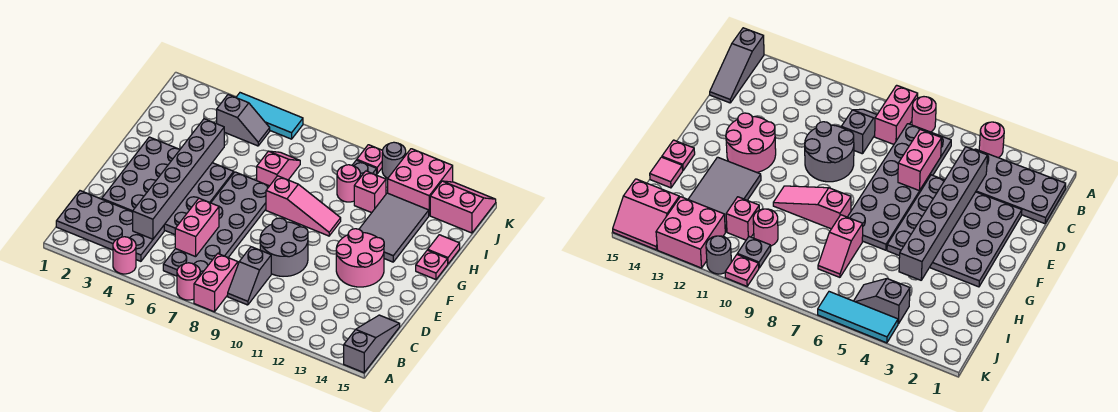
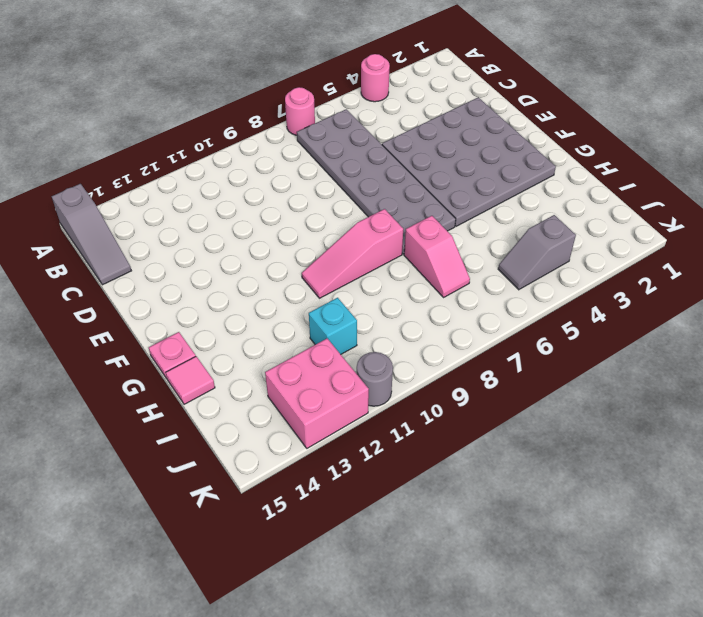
cyan brick I11 level 1 -> pink brick I11 level 1
none -> pink brick A8:B8 level 1
none -> grey plate B1:C4 level 1
none -> grey slope B9:C9 level 1 top C

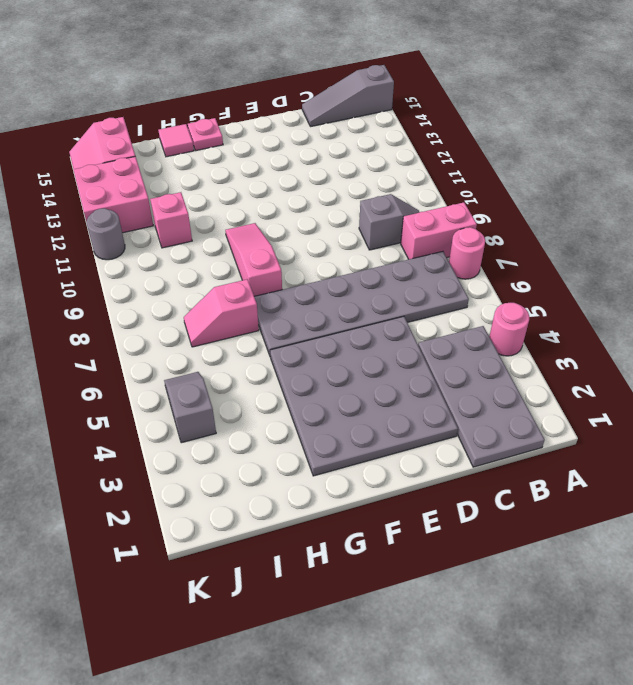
none -> grey round brick D9:E10 level 1
none -> pink round brick E12:F13 level 1
none -> grey tile G12:I13 level 1

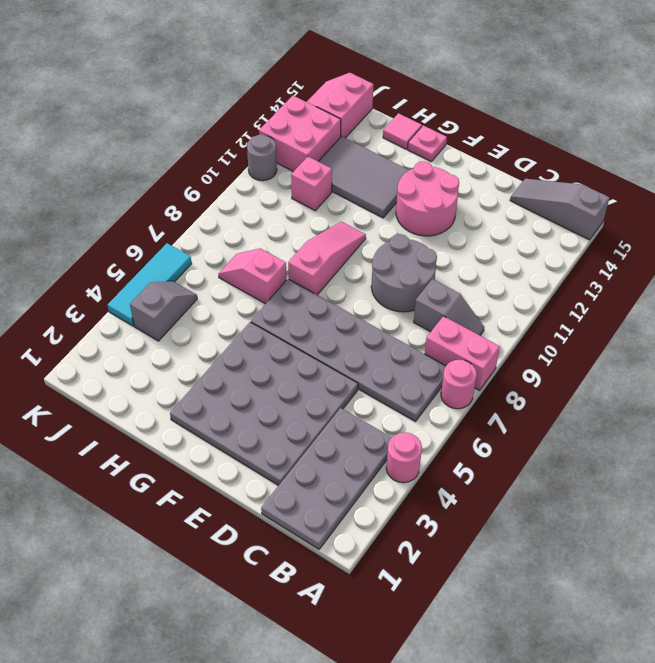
none -> pink round brick I10 level 1
none -> grey plate J10 level 1
none -> pink plate K10 level 1

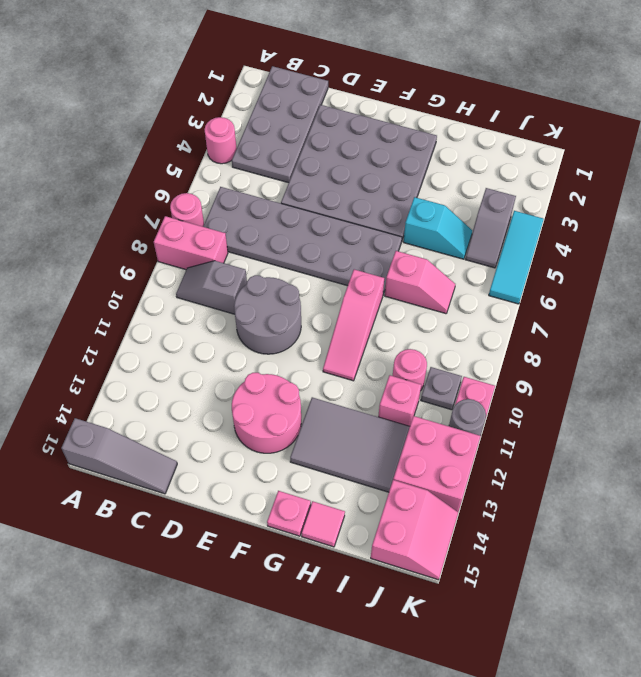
cyan slope H5:I5 level 1 top H -> none
none -> grey brick C4:H4 level 2
none -> pink brick C6:D6 level 2

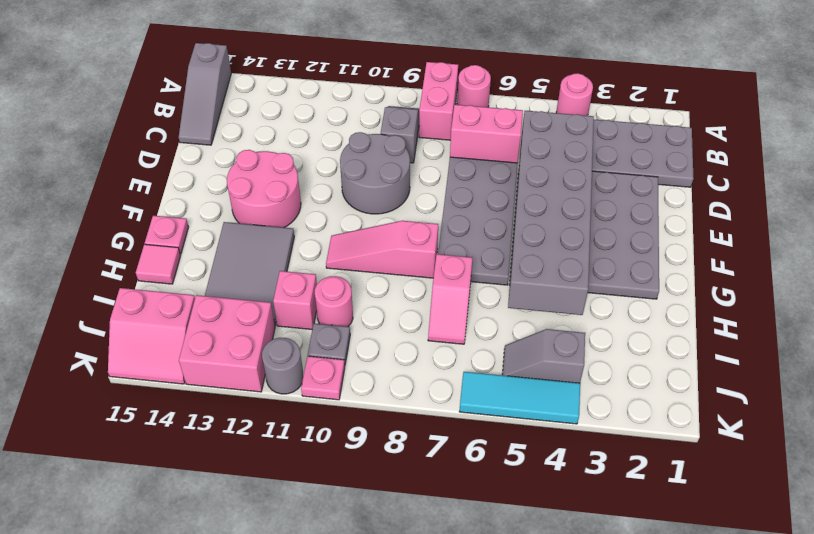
grey brick C4:H5 level 2 -> grey brick C4:H4 level 2
pink brick C6:C7 level 2 -> pink brick C6:D6 level 2

